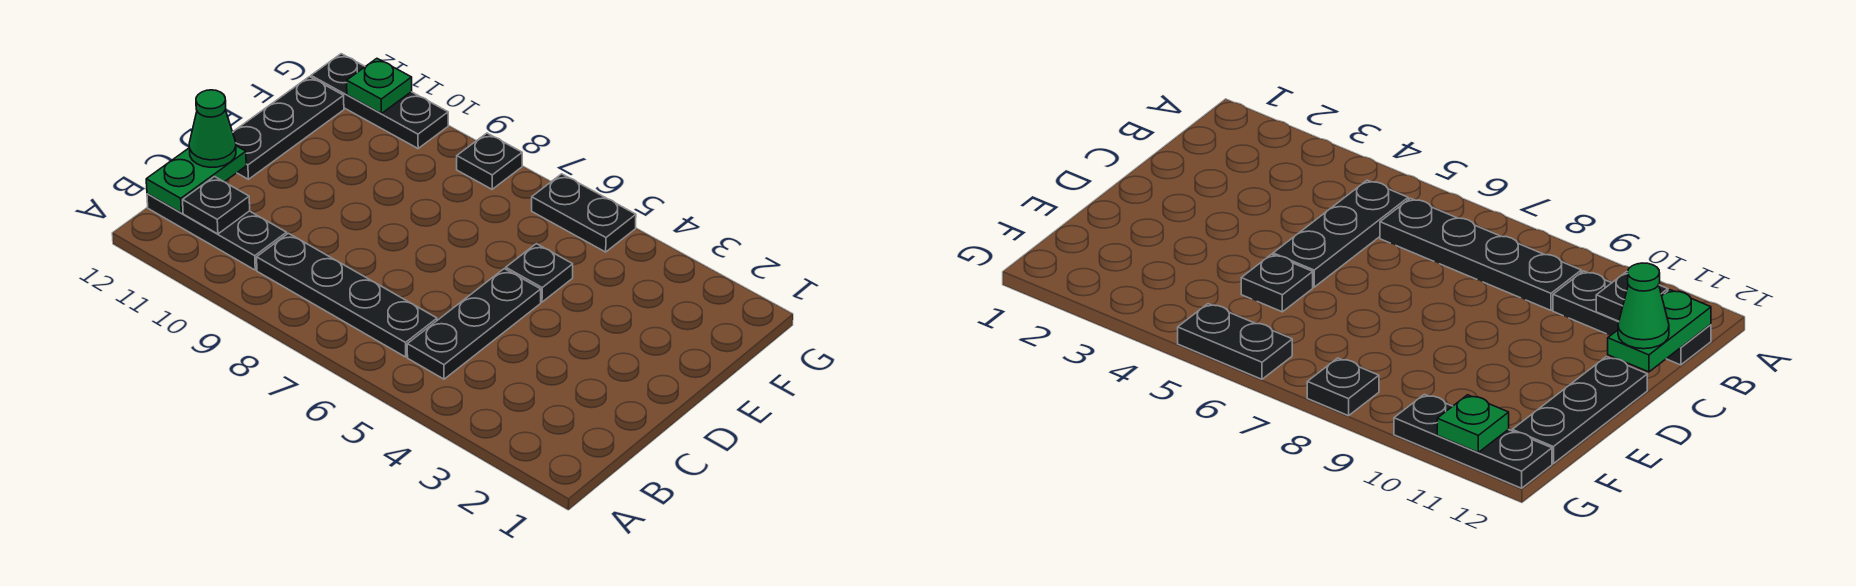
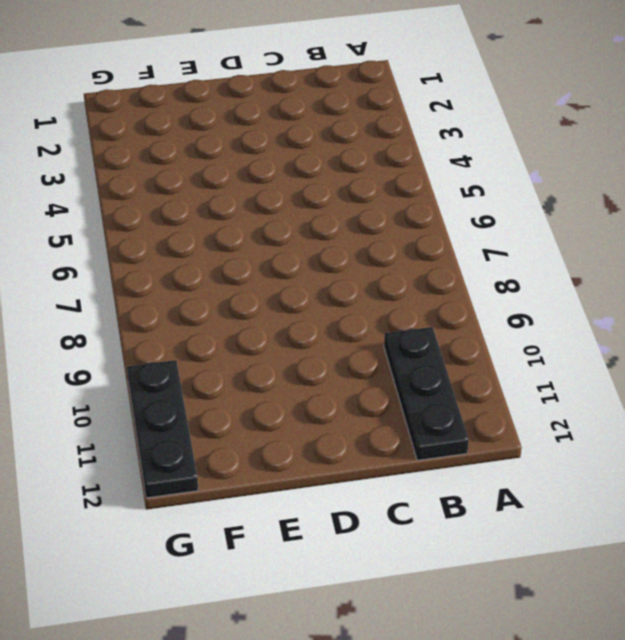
none -> black plate B5:D5 level 1
none -> black plate B6:B9 level 1
none -> black plate D12:F12 level 1

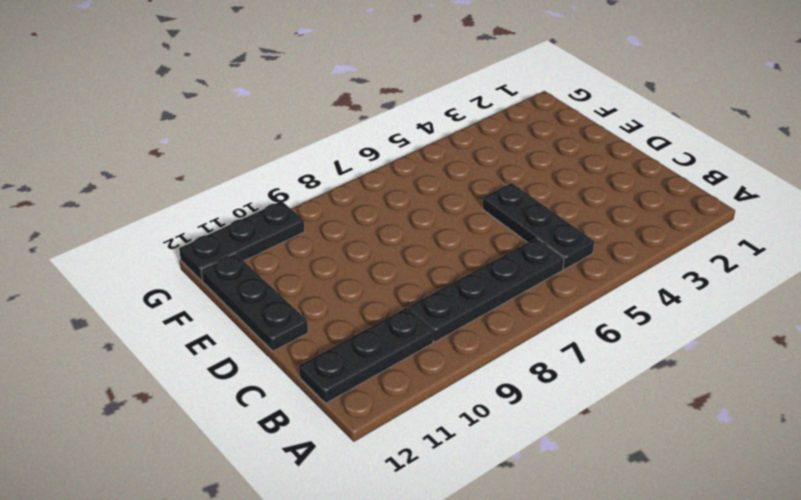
none -> black plate E5 level 1
none -> black plate G5:G6 level 1
none -> black plate G8 level 1

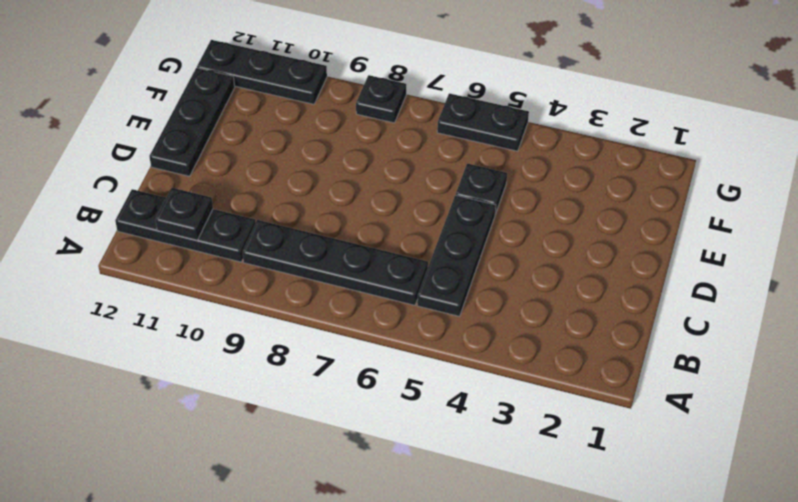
none -> green plate B12:C12 level 2
none -> green plate G11 level 2
none -> green cone C12 level 3

